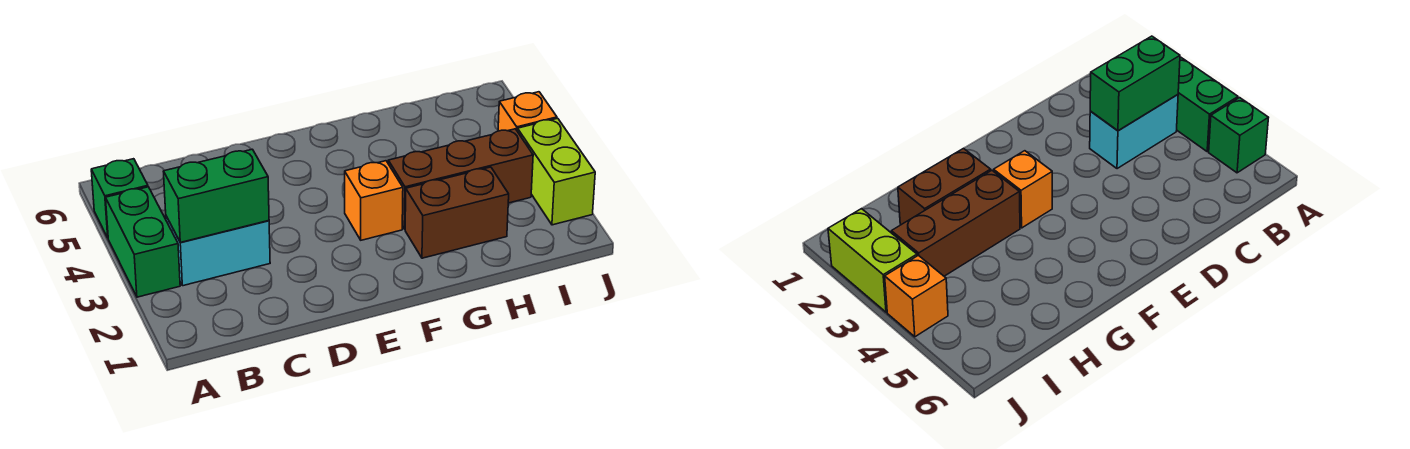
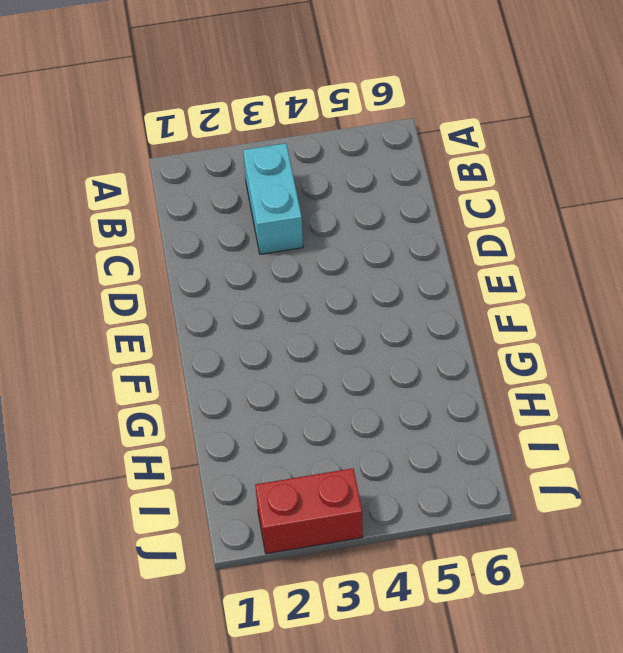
red brick J2:J3 level 1 -> lime brick J2:J3 level 1
none -> green brick A3:A4 level 1
none -> green brick A5 level 1

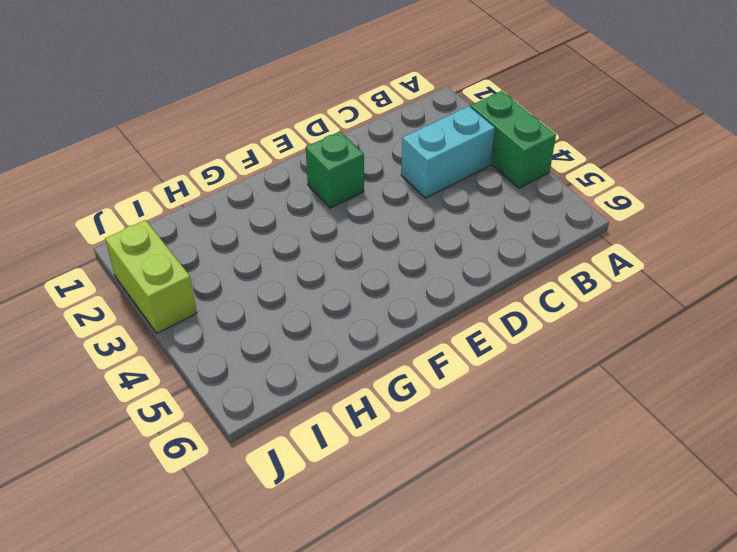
green brick E2 level 1 -> green brick A5 level 1
none -> orange brick F3 level 1
none -> brown brick G2:H2 level 1

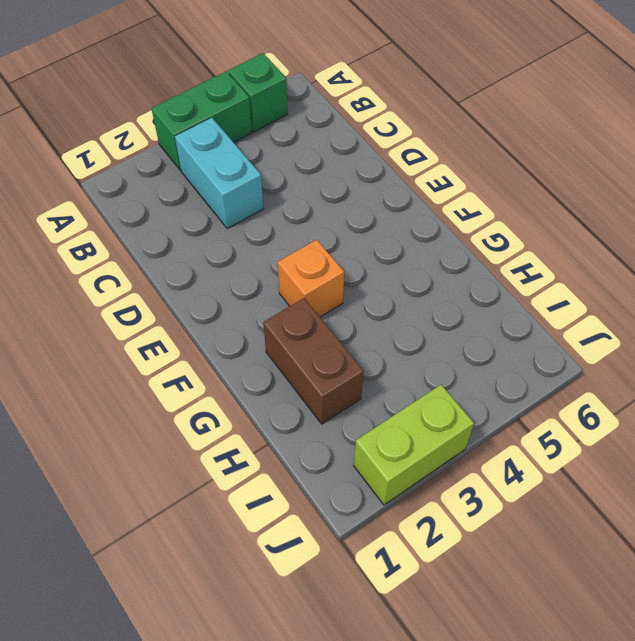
none -> brown brick G3:I3 level 1
none -> orange brick J4 level 1

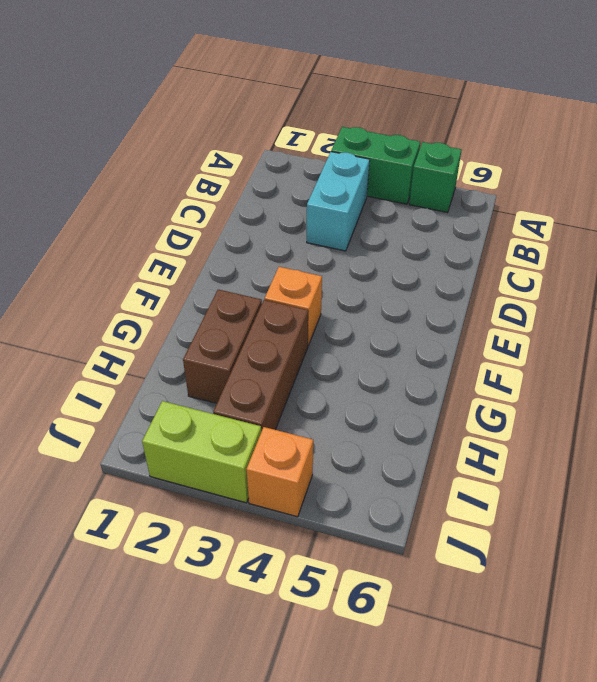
none -> green brick B3:C3 level 2

